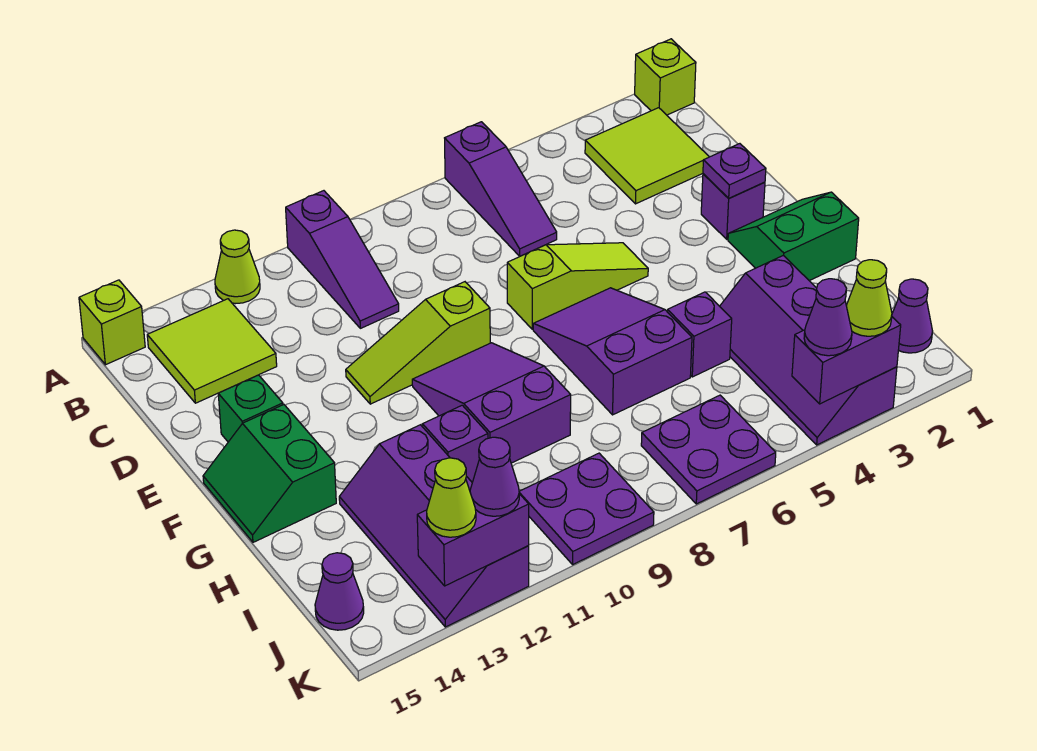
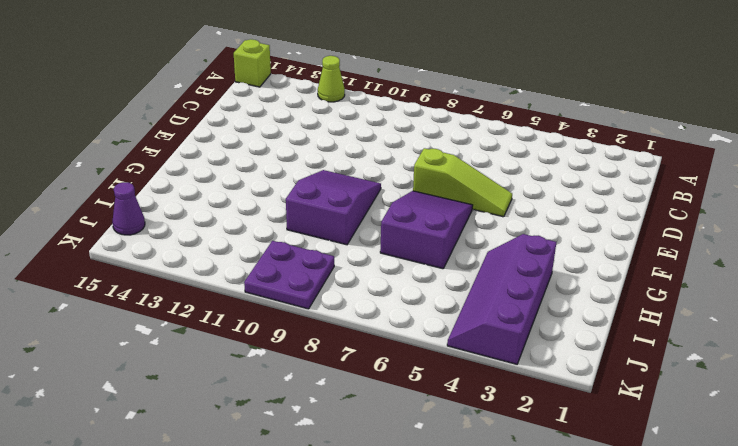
none -> lime brick A1 level 1
none -> purple slope A6:C6 level 1 top A
none -> purple slope A10:C10 level 1 top A
none -> lime tile B2:C3 level 1

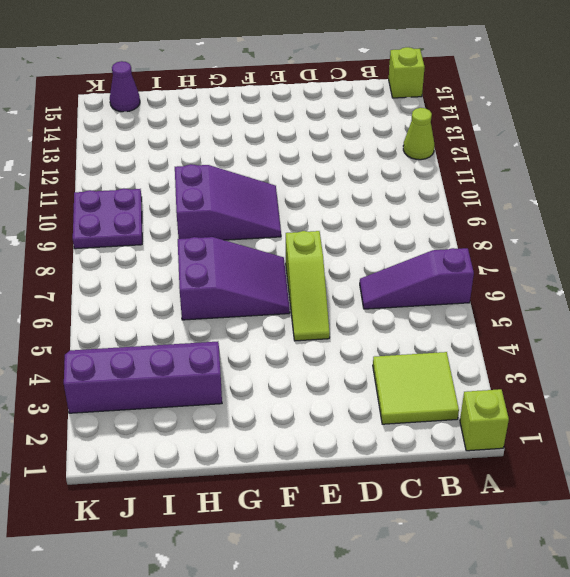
none -> purple slope A10:C10 level 1 top A
none -> lime tile B13:C14 level 1
none -> purple brick E2 level 1
none -> lime slope E9:E11 level 1 top 9

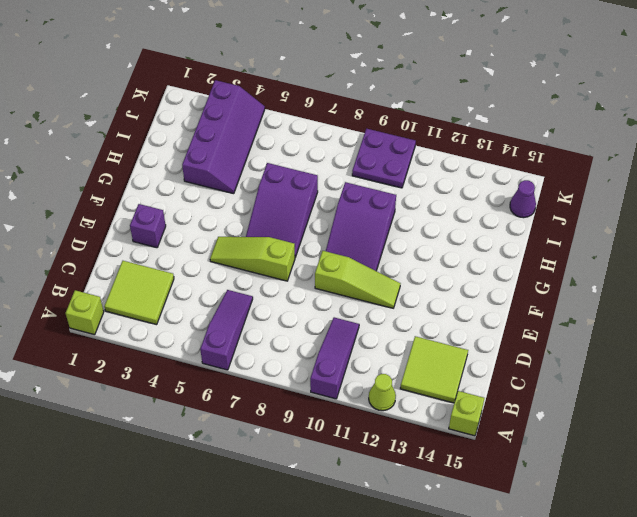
none -> green brick E14 level 1
none -> green slope F1:G2 level 1 top G
none -> green slope F14:G15 level 1 top 14
none -> purple brick H5 level 1

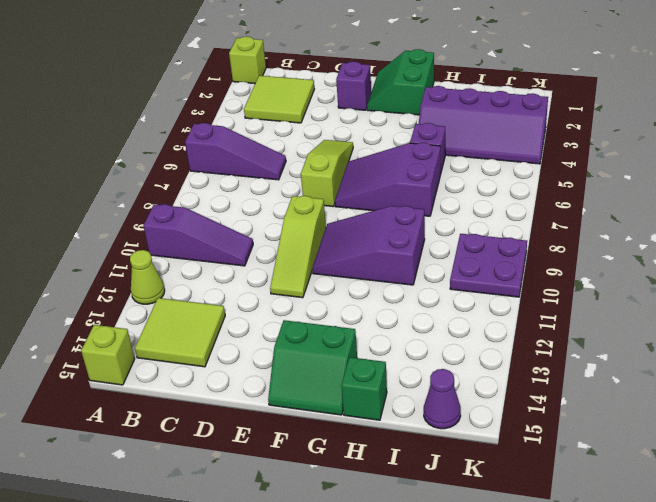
green brick H15 level 1 -> green brick E14 level 1
none -> purple brick H11 level 1
none -> purple slope H12:K13 level 1 top 12
none -> purple cone J1 level 1
none -> purple plate J6:K7 level 1

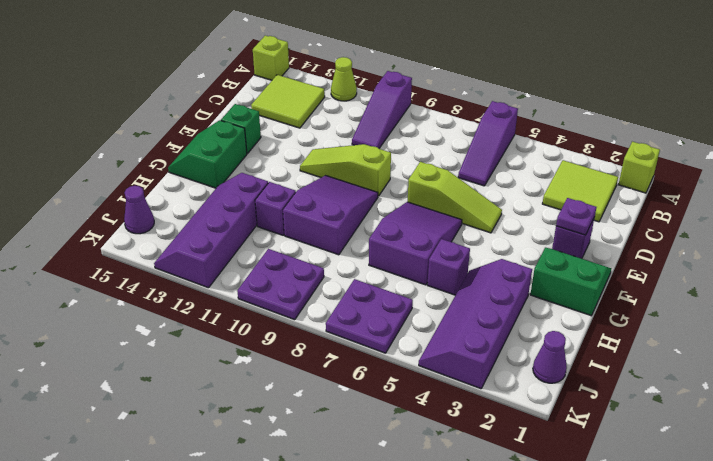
none -> purple brick K3:K4 level 2
none -> purple brick K12:K13 level 2
none -> lime cone K3 level 3
none -> purple cone K4 level 3

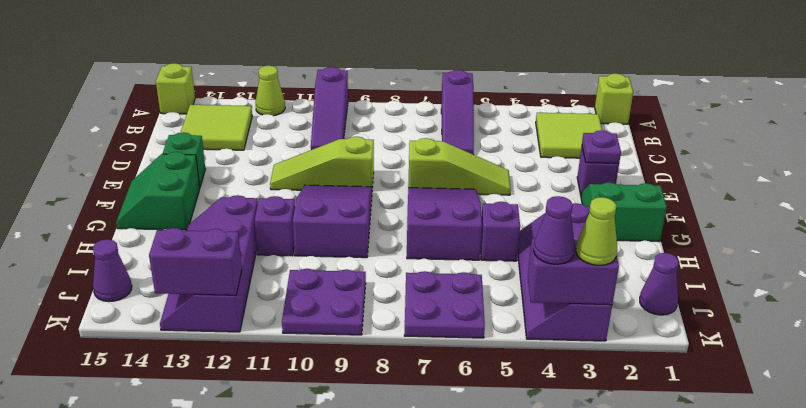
none -> purple cone K12 level 3
none -> lime cone K13 level 3

